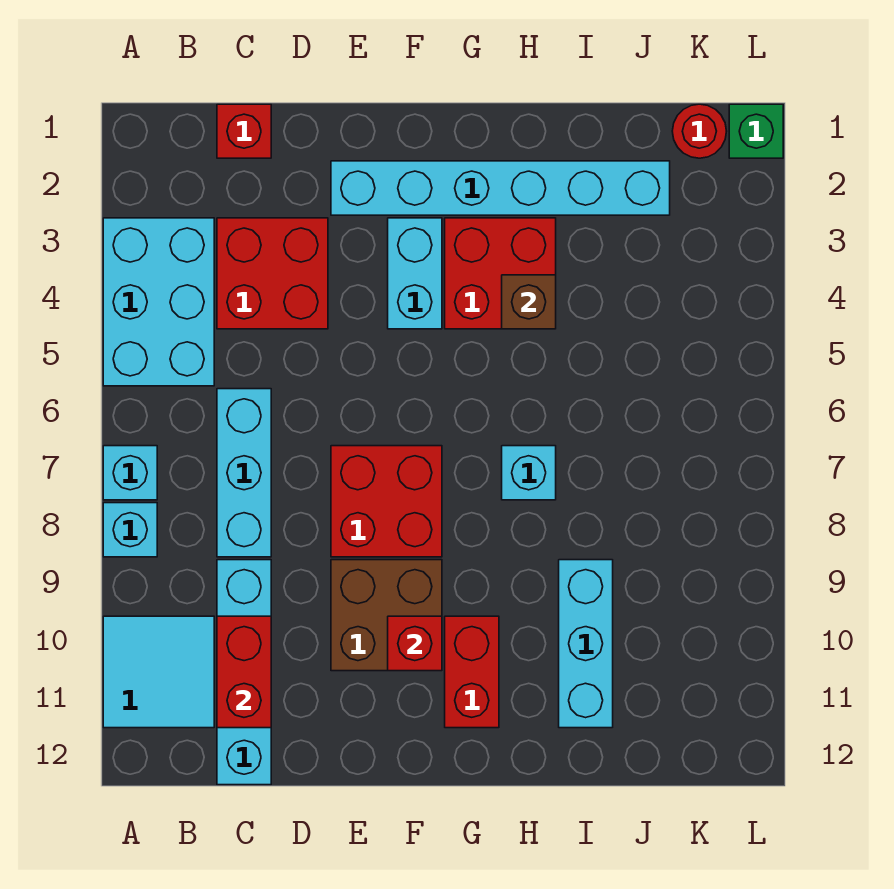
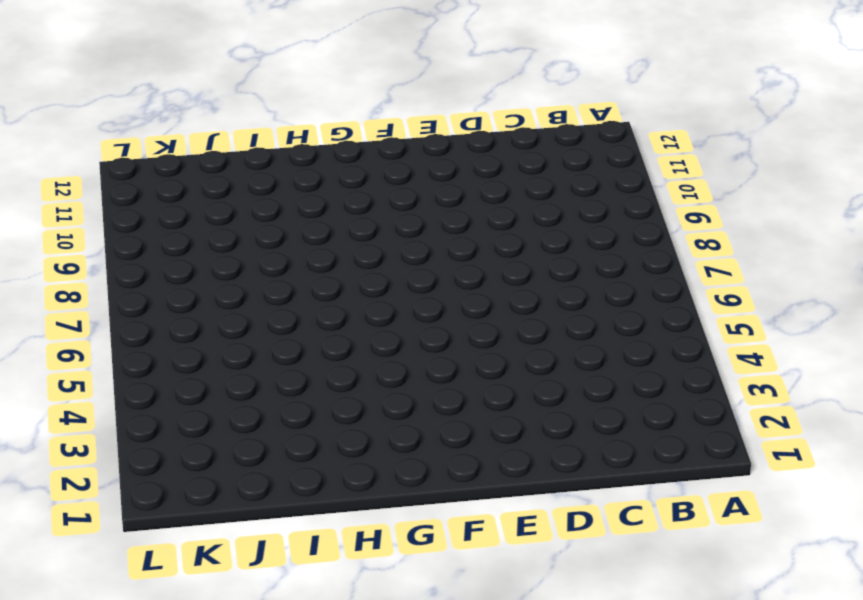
none -> cyan brick A3:B5 level 1
none -> cyan brick A7 level 1
none -> cyan brick A8 level 1

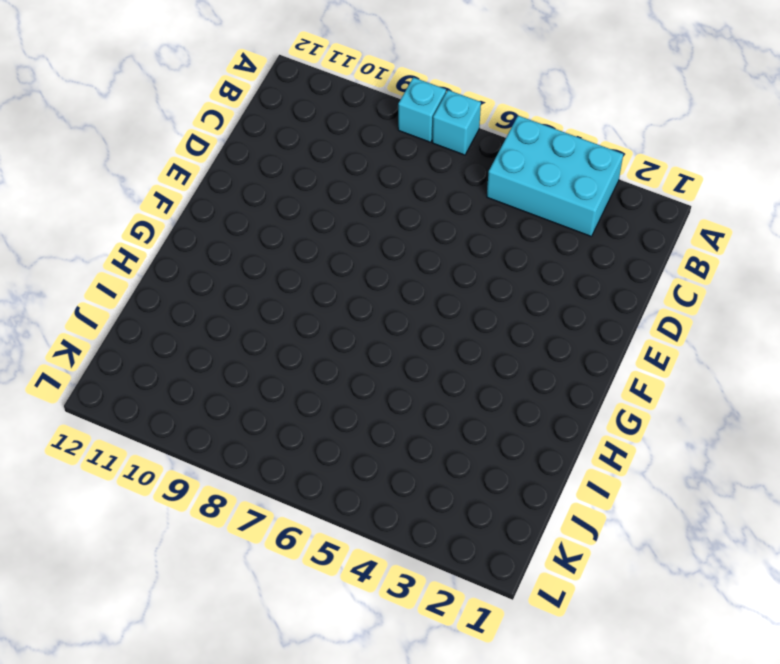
none -> cyan tile A10:B11 level 1
none -> red brick C1 level 1
none -> red brick C3:D4 level 1

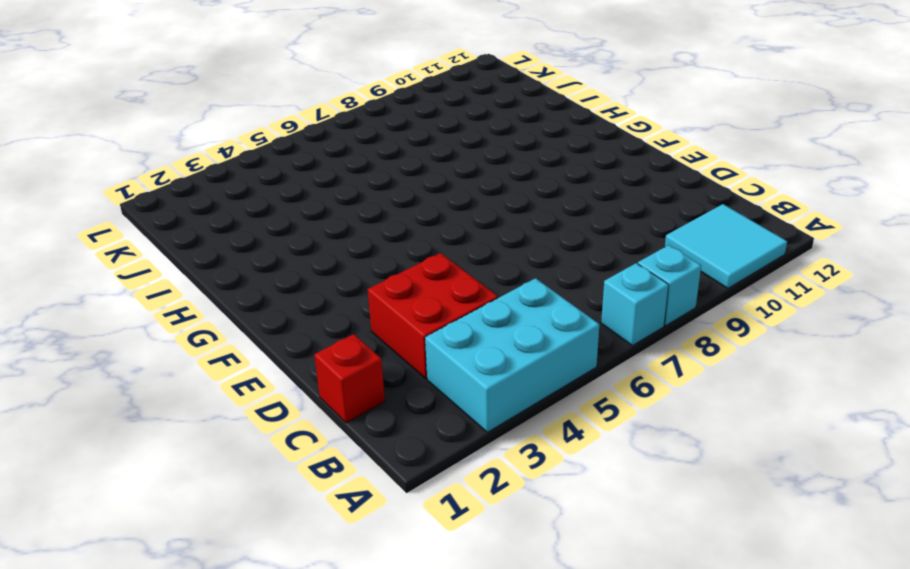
none -> cyan brick C6:C8 level 1
none -> cyan brick C9:C12 level 1
none -> cyan brick E2:J2 level 1

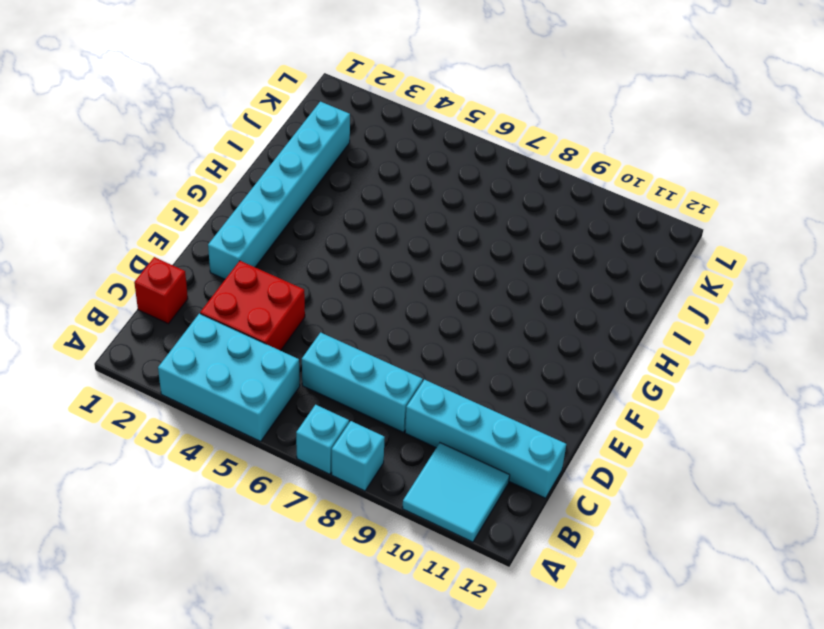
none -> red brick E7:F8 level 1
none -> brown brick E9:F10 level 1
none -> cyan brick F3:F4 level 1

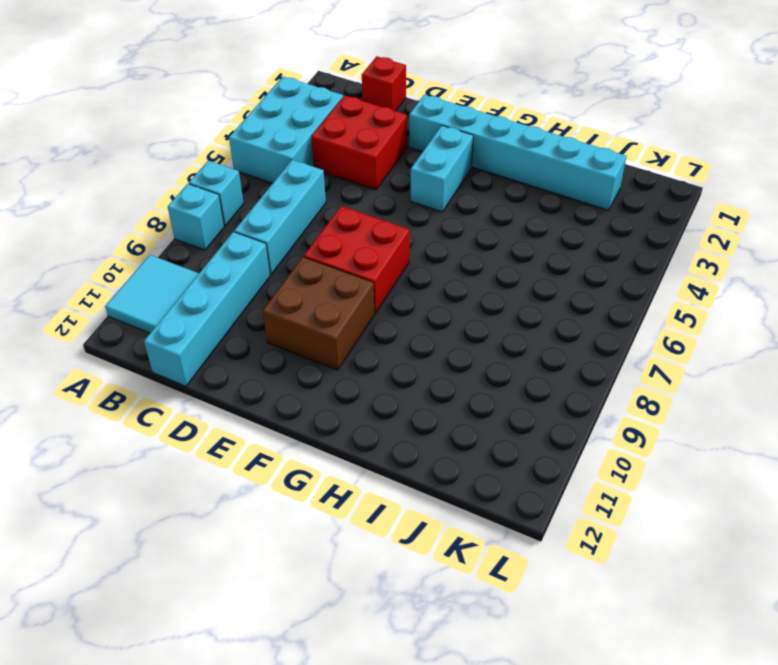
none -> red brick G3:H4 level 1
none -> red brick G10:G11 level 1
none -> cyan brick H7 level 1

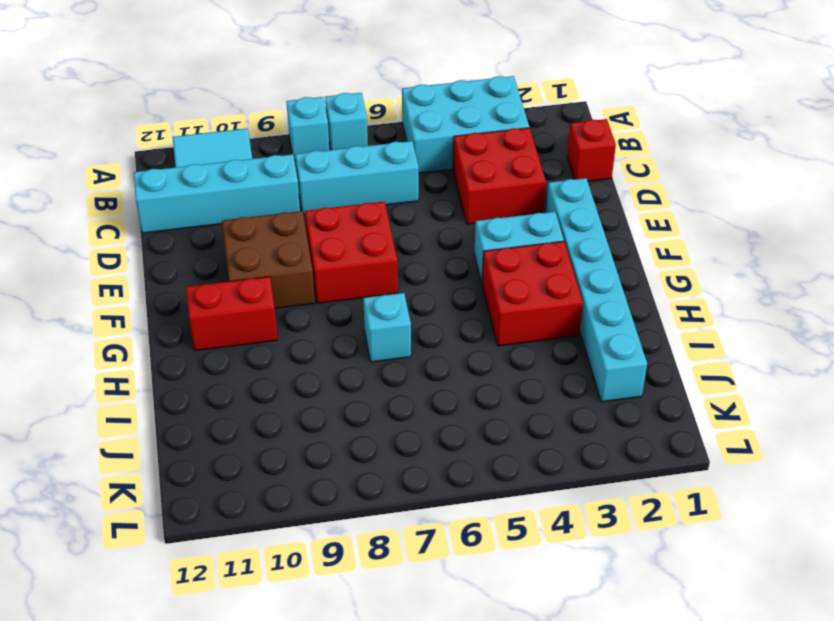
none -> cyan brick I9:I11 level 1
none -> red round brick K1 level 1
none -> green brick L1 level 1

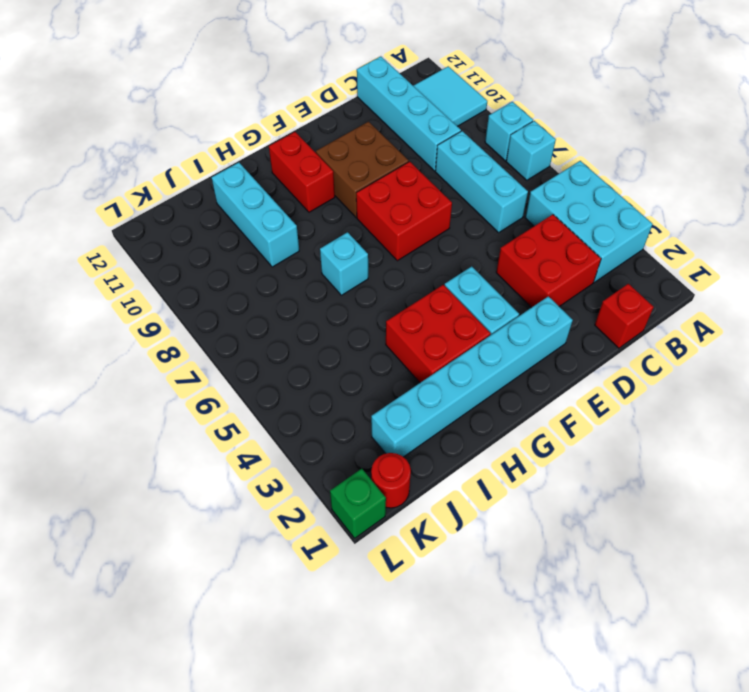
none -> red brick C10:C11 level 2
none -> red brick F10 level 2
none -> brown brick H4 level 2

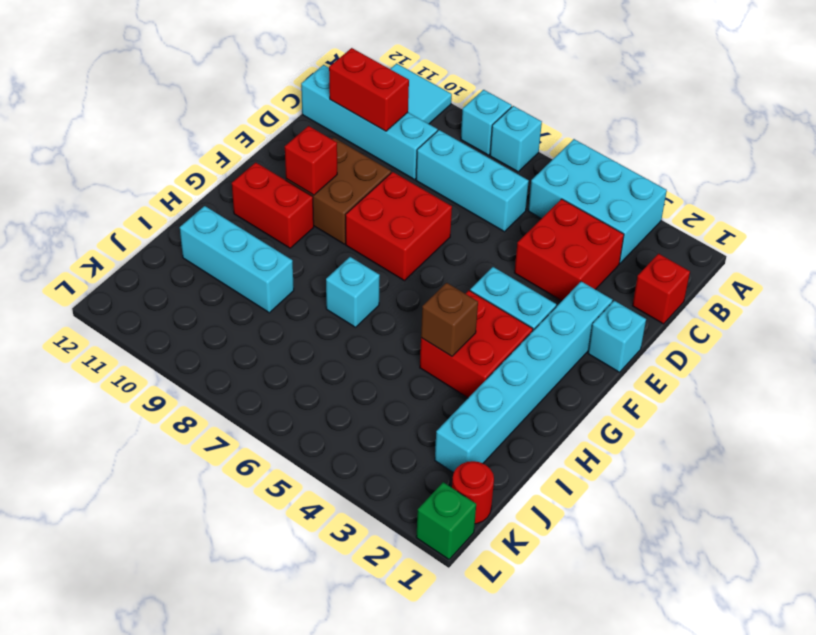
cyan brick E1 level 1 -> none

